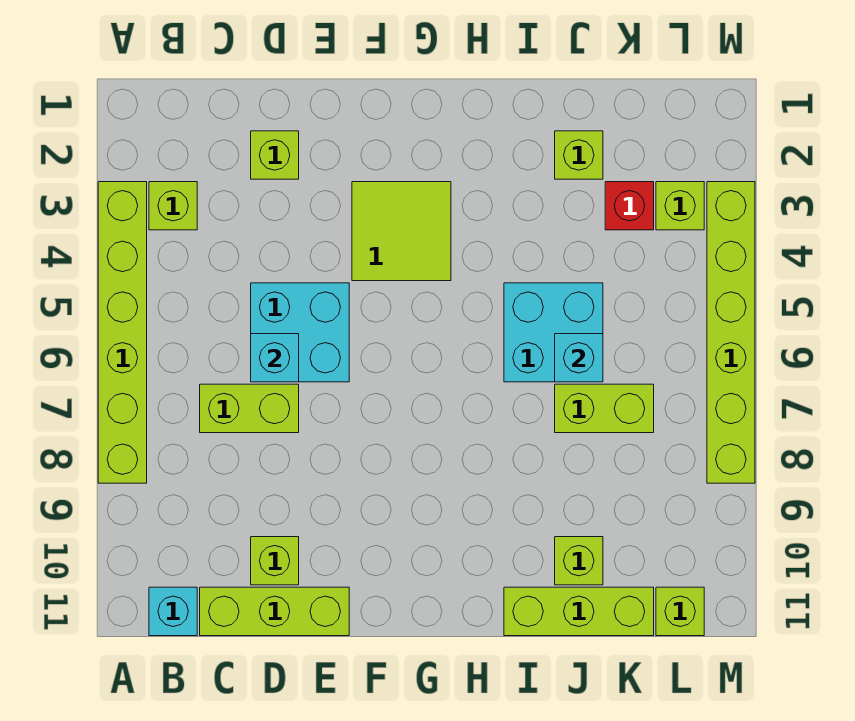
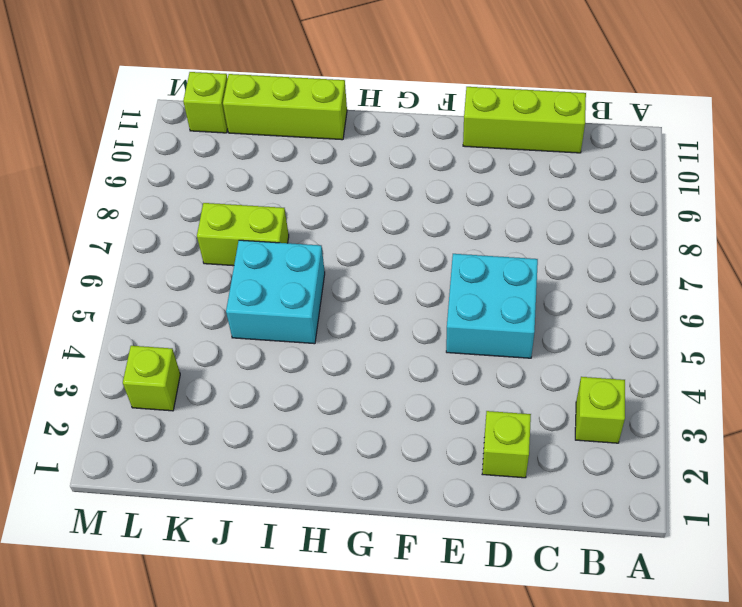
none -> lime brick A3:A8 level 1
none -> cyan brick B11 level 1
none -> lime brick C7:D7 level 1

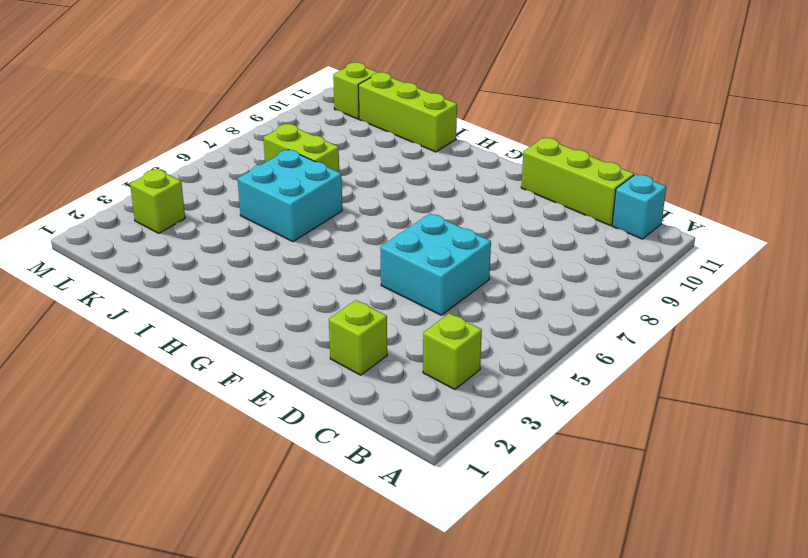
none -> lime brick A3:A8 level 1
none -> lime brick C7:D7 level 1
none -> lime brick D10 level 1

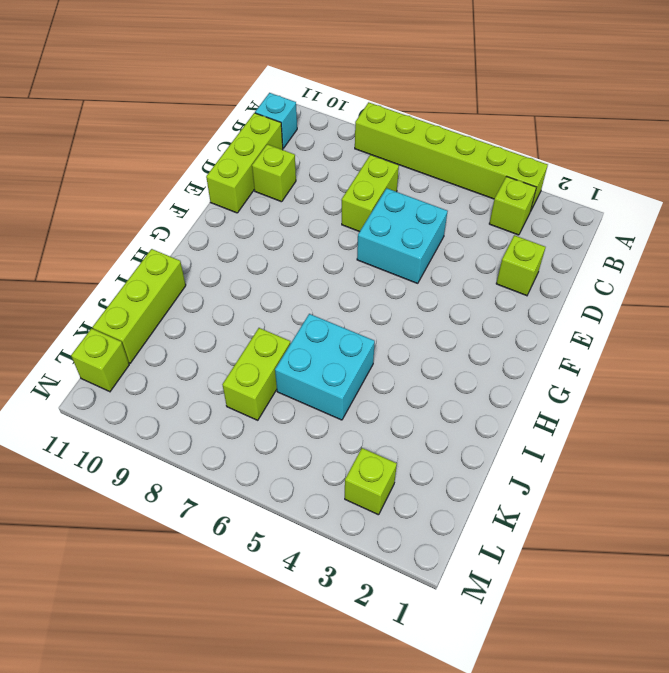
none -> lime tile F3:G4 level 1
none -> lime brick J2 level 1
none -> lime brick J10 level 1

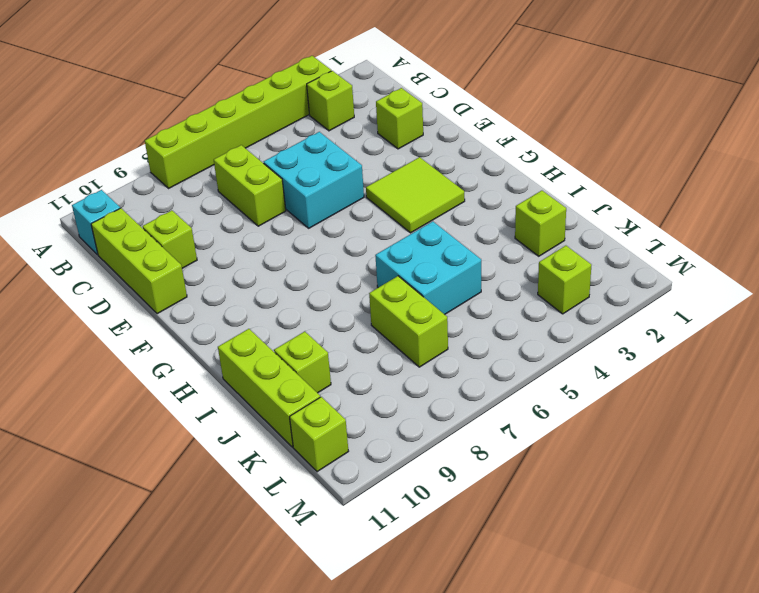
none -> red brick K3 level 1
none -> lime brick M3:M8 level 1
none -> cyan brick D6 level 2

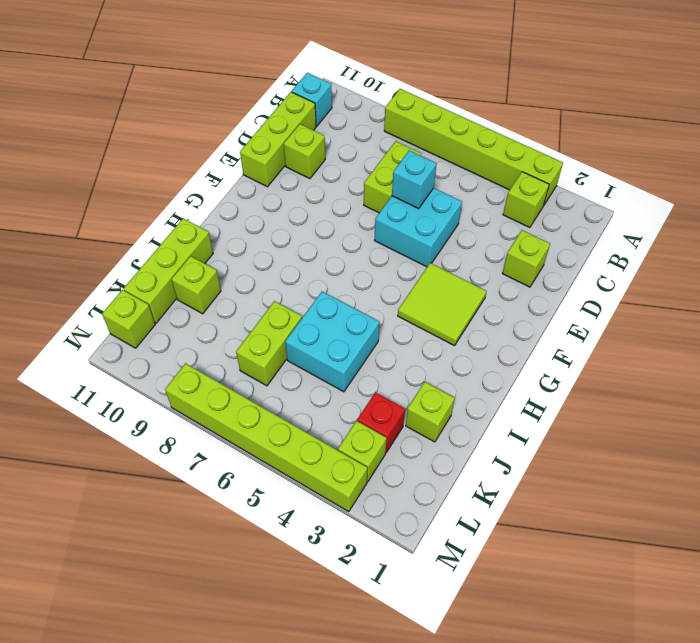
none -> cyan brick J6 level 2

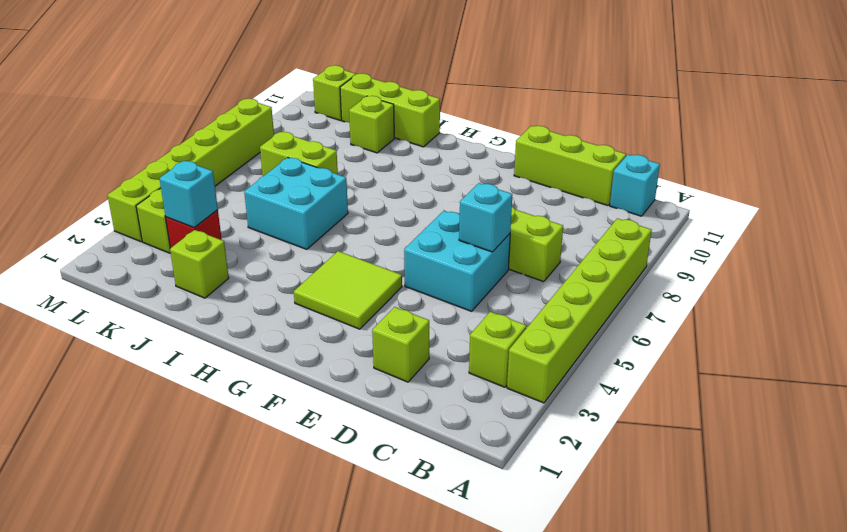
cyan brick K3 level 2 -> cyan brick J6 level 2
none -> lime brick D10 level 1

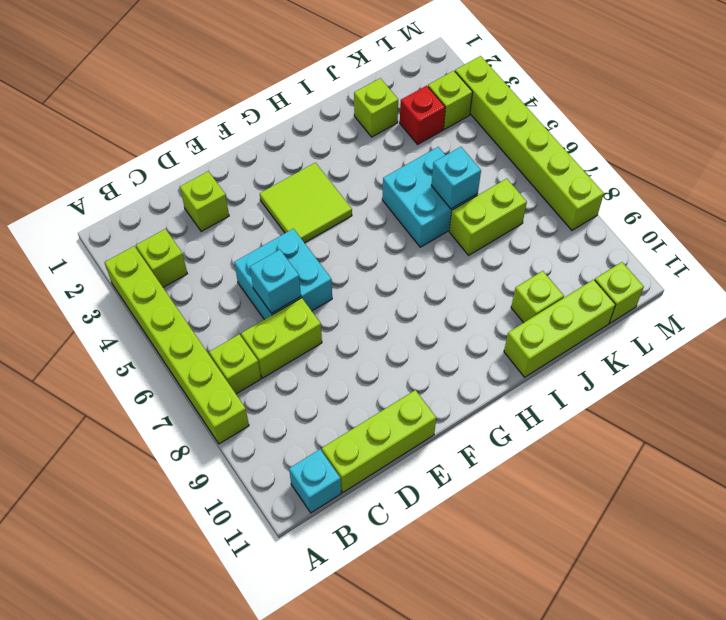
lime brick B7 level 1 -> lime brick D10 level 1

